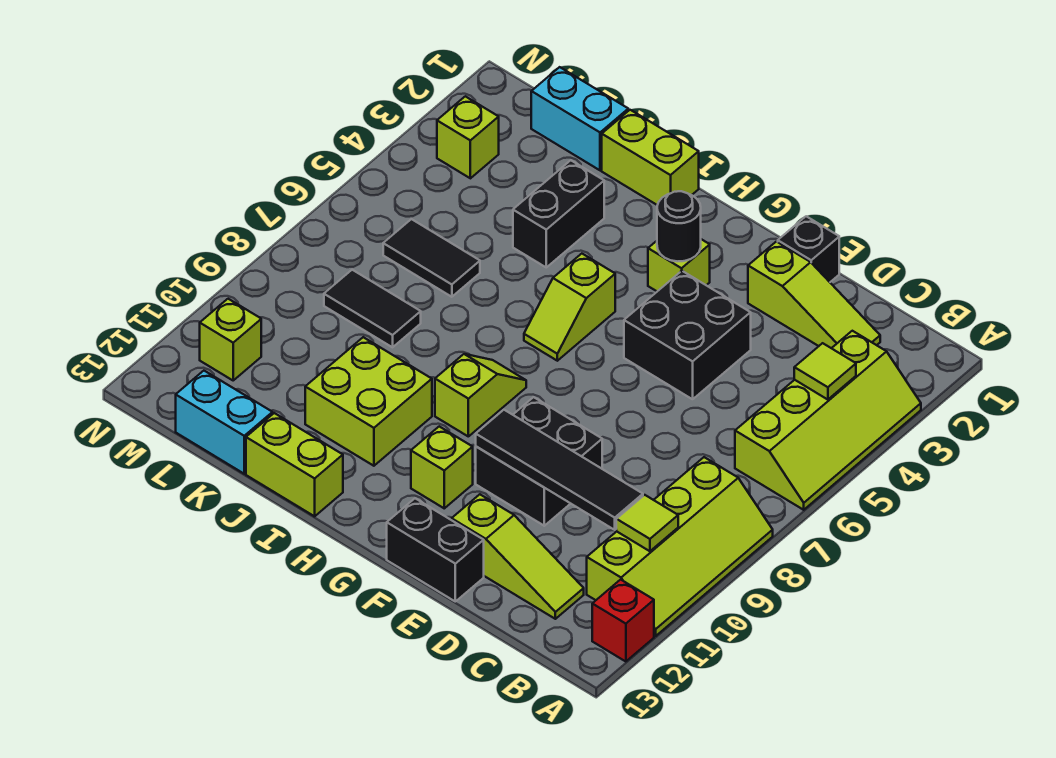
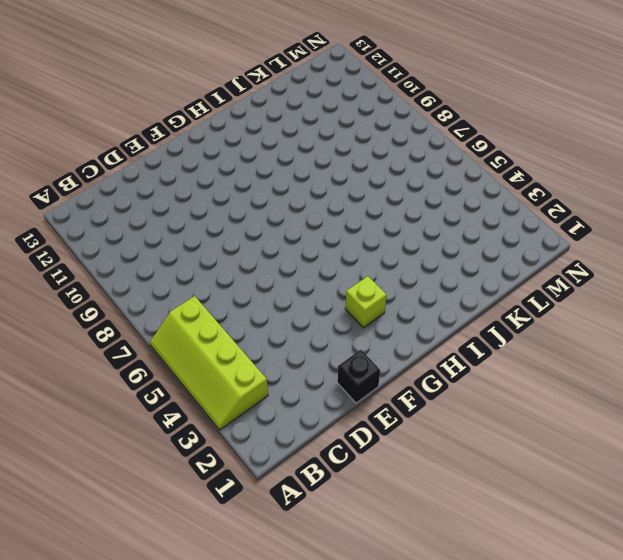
none -> lime slope A8:B11 level 1 top B
none -> red brick A12 level 1
none -> lime slope C2:E2 level 1 top E

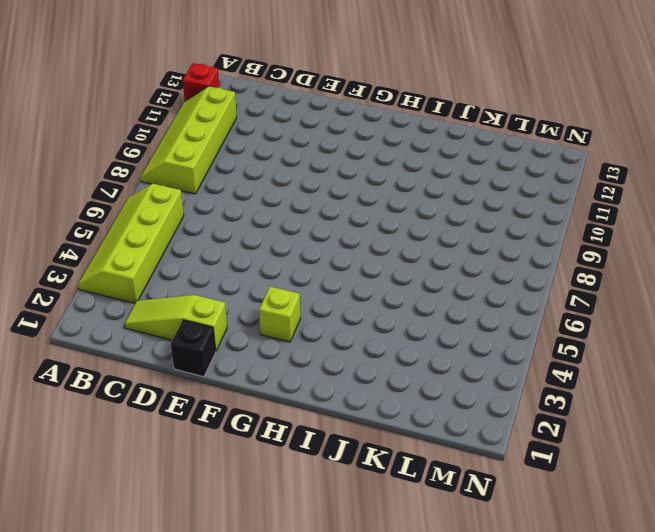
none -> lime slope C12:E12 level 1 top E
none -> black brick E4:F5 level 1
none -> black brick E9:F10 level 1

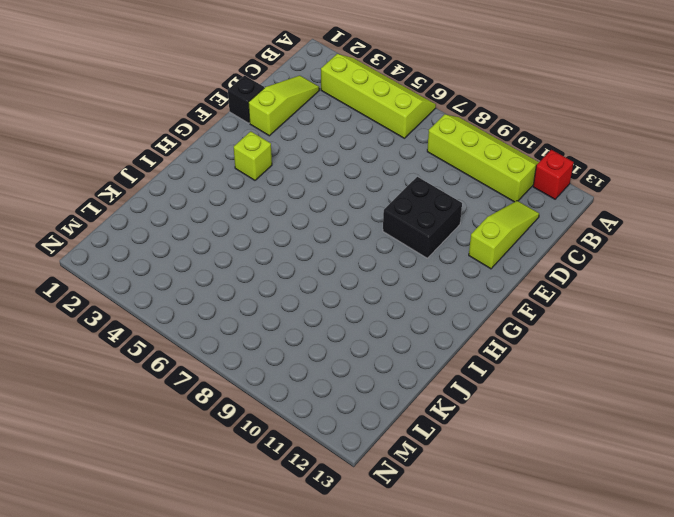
none -> black brick E4:F5 level 1
none -> black brick E13:F13 level 1
none -> lime brick G11 level 1

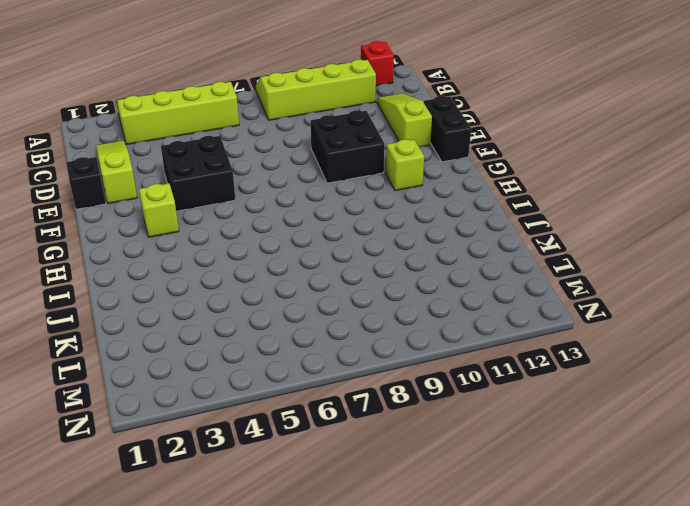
none -> lime slope H5:H6 level 1 top 5
none -> lime slope H8:H9 level 1 top 9
none -> lime brick I1:J1 level 1

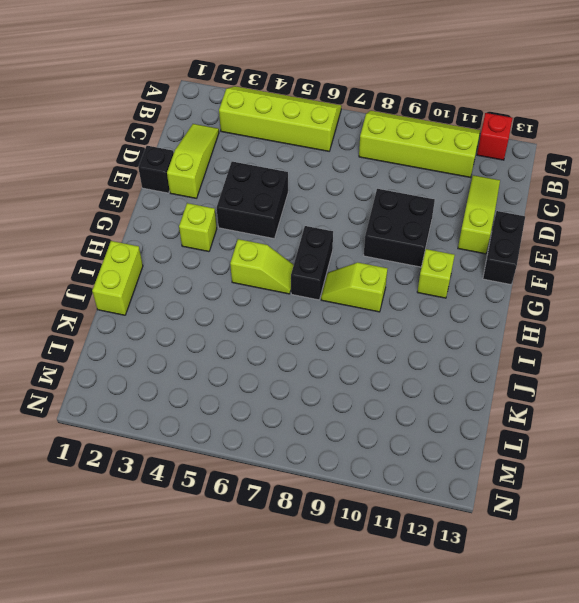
black brick G7:H7 level 1 -> black brick J3:J4 level 1
none -> lime brick I10:J11 level 1
none -> lime brick I13:J13 level 1
none -> cyan brick K1:L1 level 1

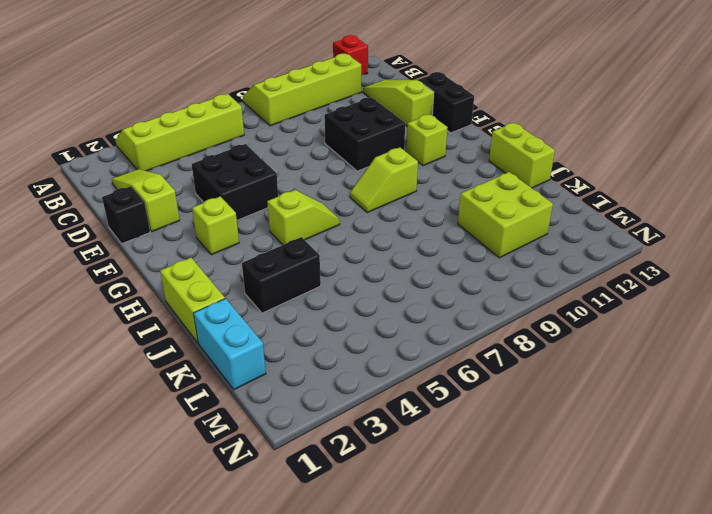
lime brick K10:L11 level 1 -> lime brick I10:J11 level 1
none -> black tile K6:L6 level 1
none -> black tile K8:L8 level 1
none -> cyan brick K13:L13 level 1

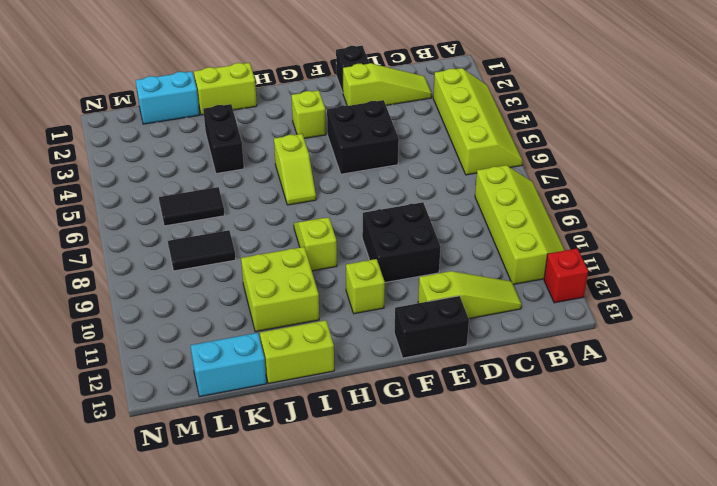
none -> lime brick M3 level 1
none -> lime brick M11 level 1
none -> lime tile B4 level 2

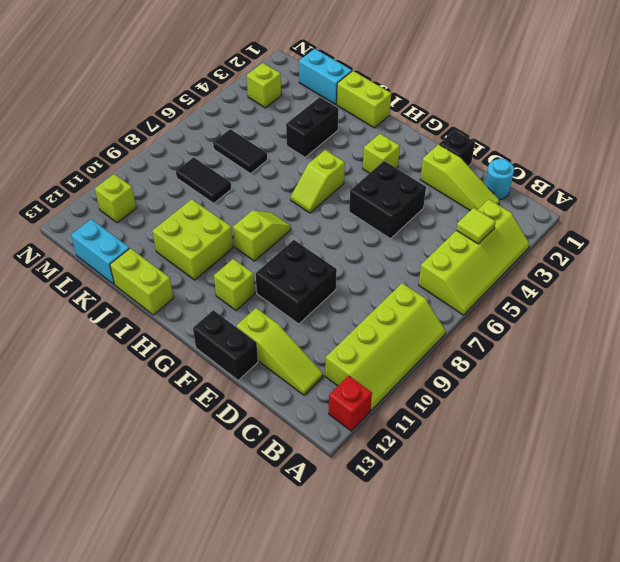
cyan round brick C1 level 1 -> none
none -> lime tile B10 level 2
none -> black tile C10:F10 level 2
none -> black round brick G3 level 2

